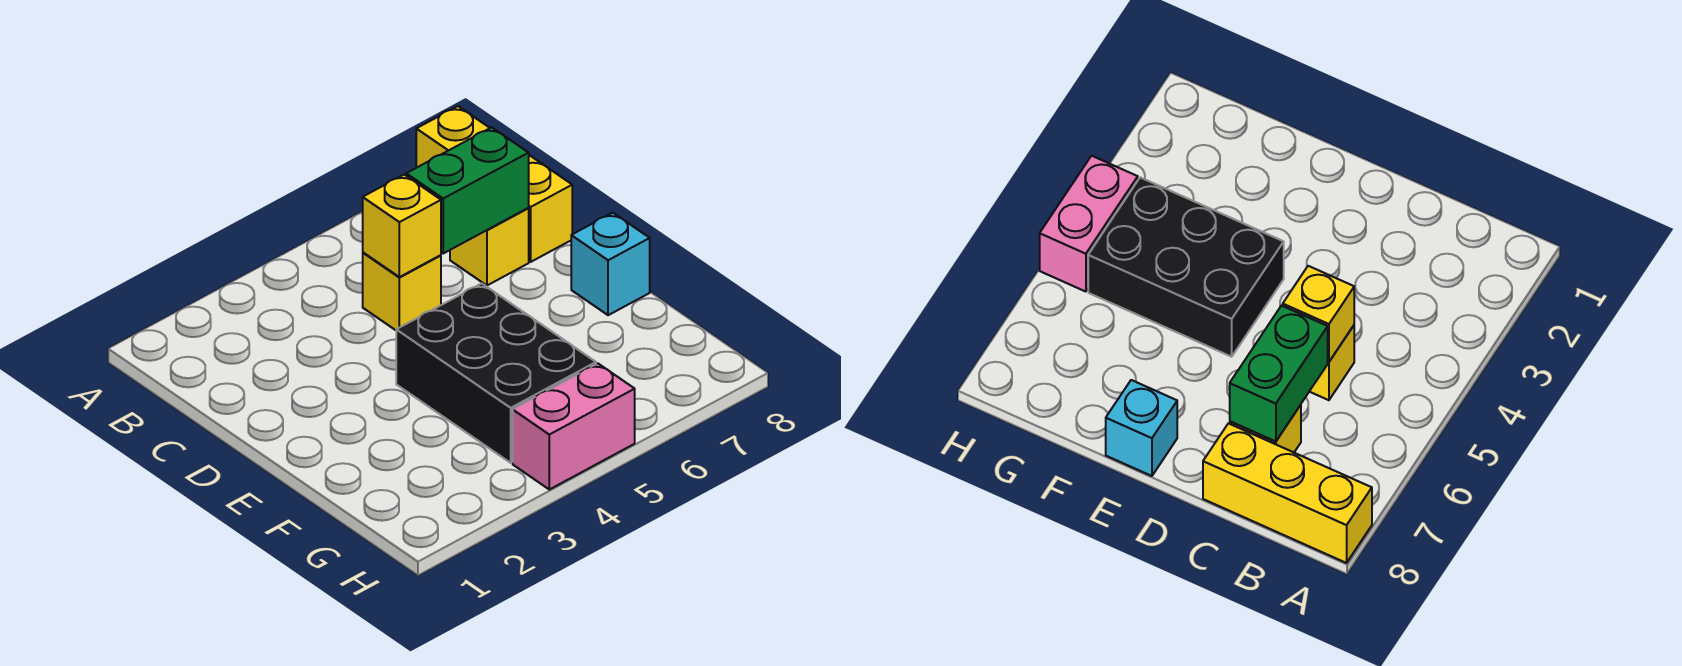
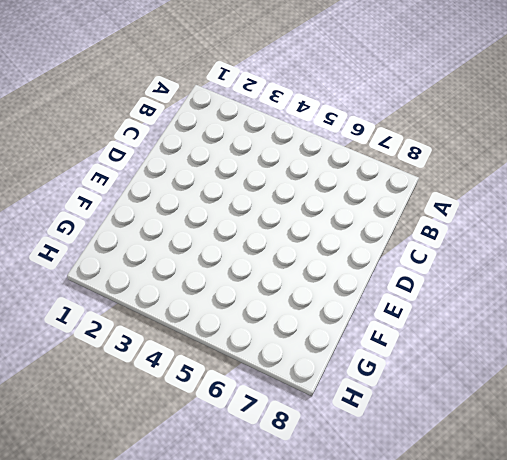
none -> yellow brick A8:C8 level 1
none -> yellow brick C5 level 1

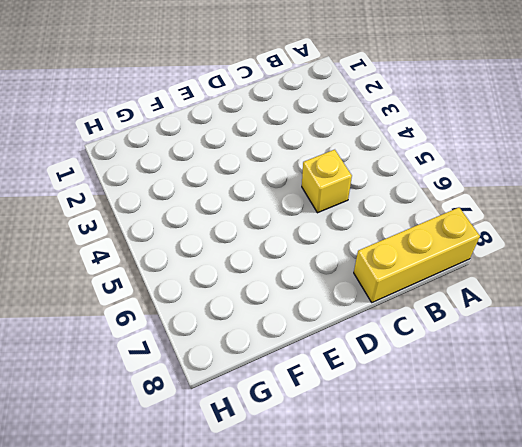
none -> yellow brick C7 level 1
none -> black brick E4:G5 level 1

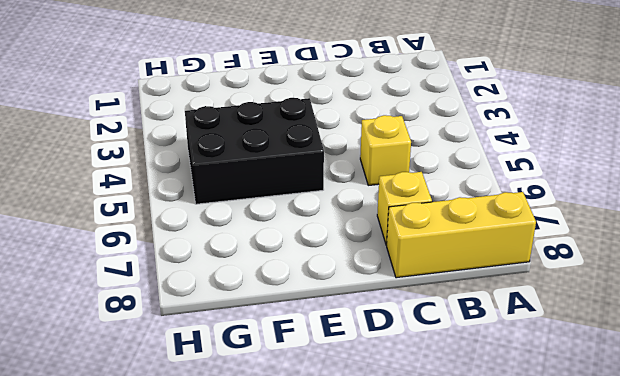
none -> cyan brick E8 level 1
none -> pink brick H4:H5 level 1

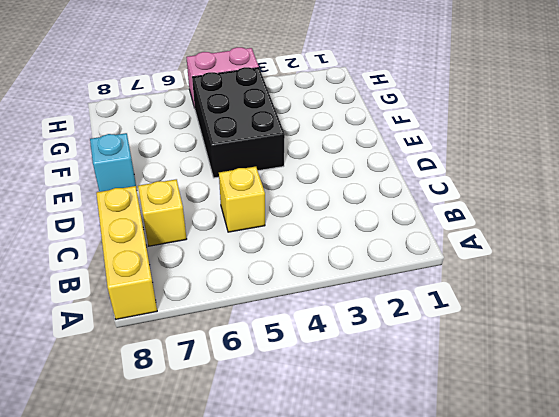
none -> yellow brick C5 level 2
none -> green brick C6:C7 level 2

